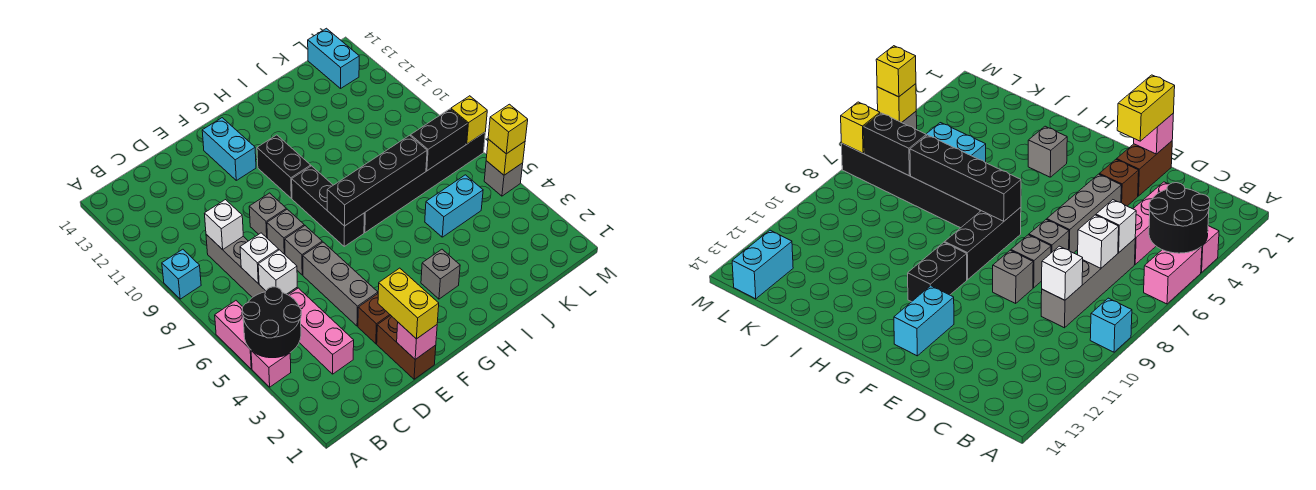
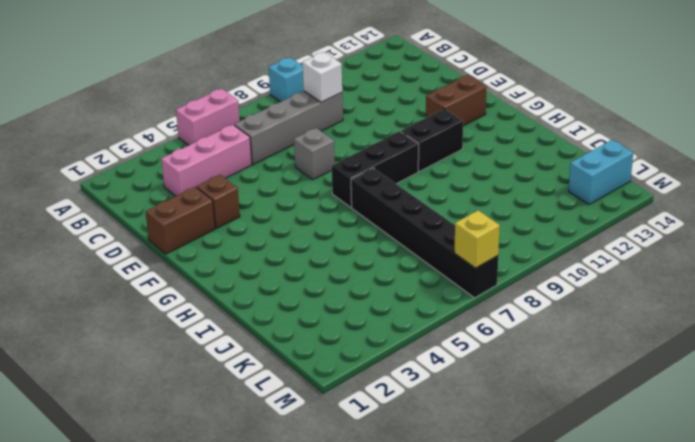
brown brick F12:F13 level 1 -> cyan brick F12:F13 level 1
none -> pink brick A4 level 1
none -> grey brick E4:E6 level 1
none -> grey brick E8 level 1
none -> grey brick E9 level 1

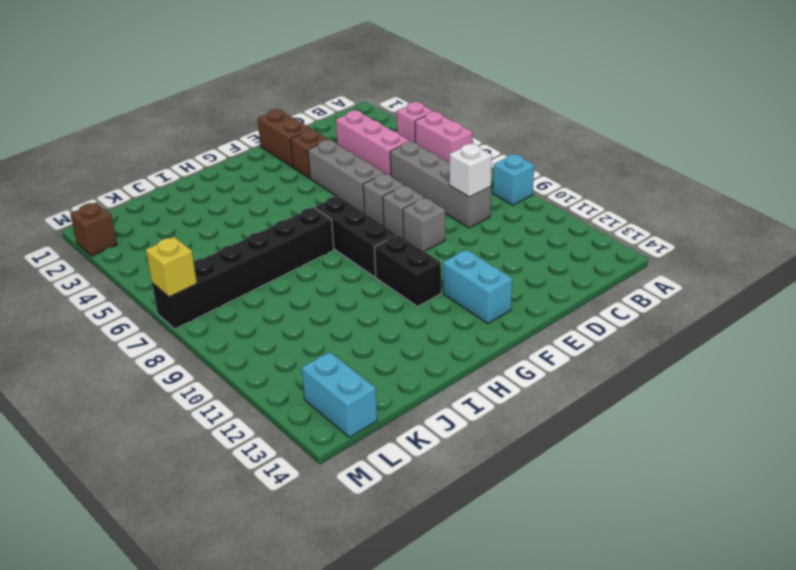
brown brick M2 level 1 -> none
none -> grey brick H3 level 1
none -> cyan brick J5:K5 level 1
none -> grey brick M5 level 1
none -> black round brick A4:B5 level 2

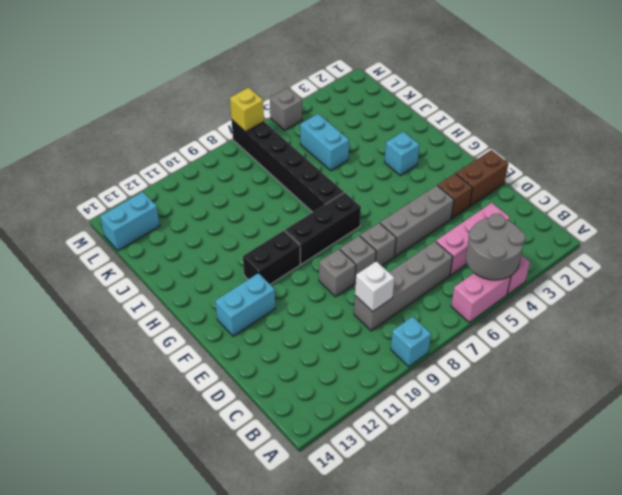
grey round brick A4:B5 level 2 -> black round brick A4:B5 level 2
cyan brick H3 level 1 -> grey brick H3 level 1
none -> white brick C6 level 2
none -> white brick C7 level 2
none -> pink brick E1 level 2
none -> black brick G7:J7 level 2

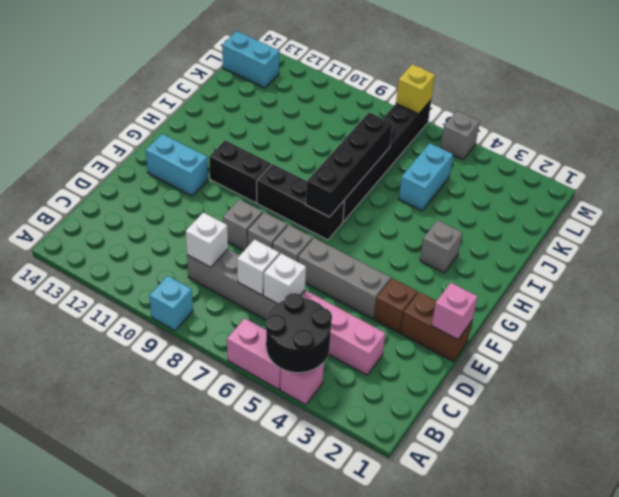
none -> black brick K7:L7 level 2
none -> yellow brick M5 level 2
none -> yellow brick E1:E2 level 3
none -> yellow brick M5 level 3

